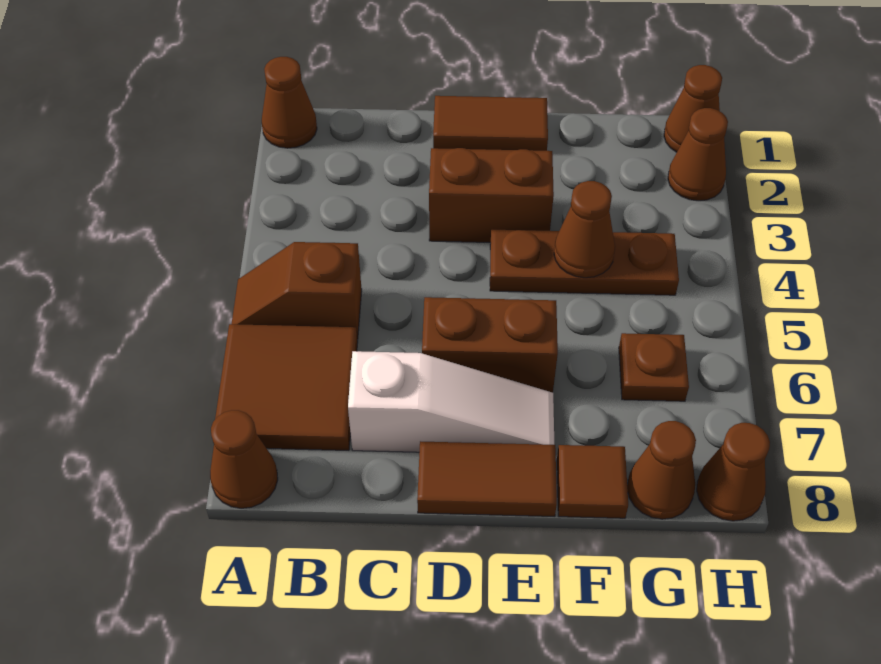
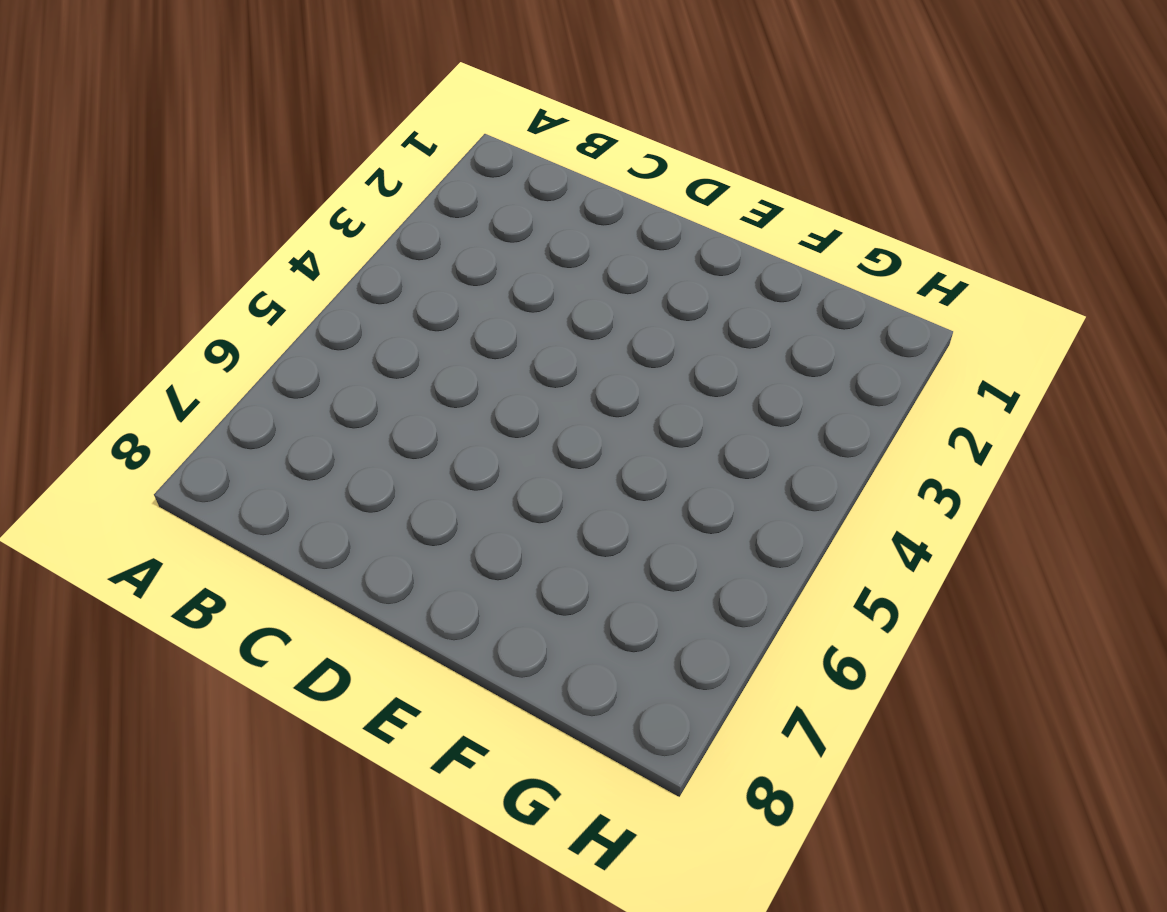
none -> brown cone A1 level 1
none -> brown slope A5:B5 level 1 top B
none -> brown tile A6:B7 level 1

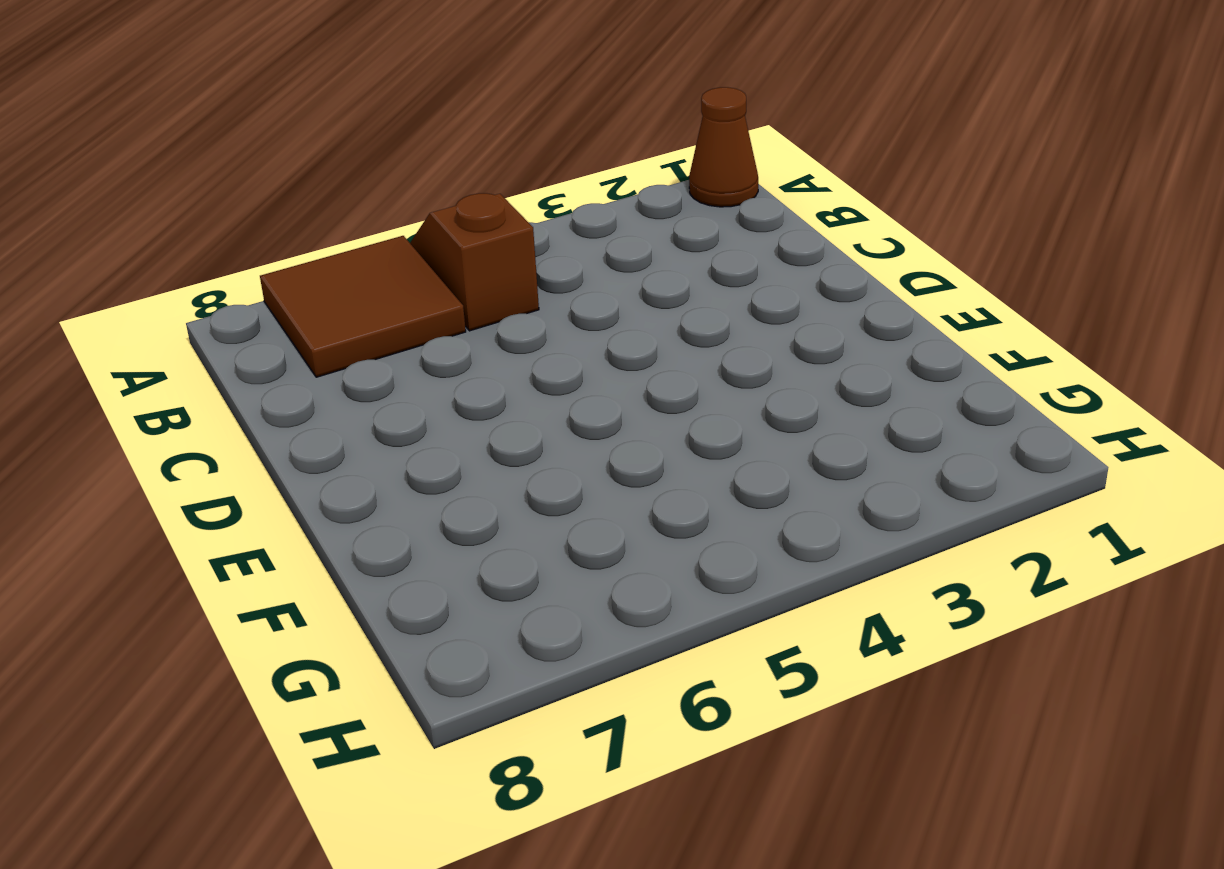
none -> brown cone A8 level 1
none -> white slope C7:E7 level 1 top C
none -> brown tile D1:E1 level 1

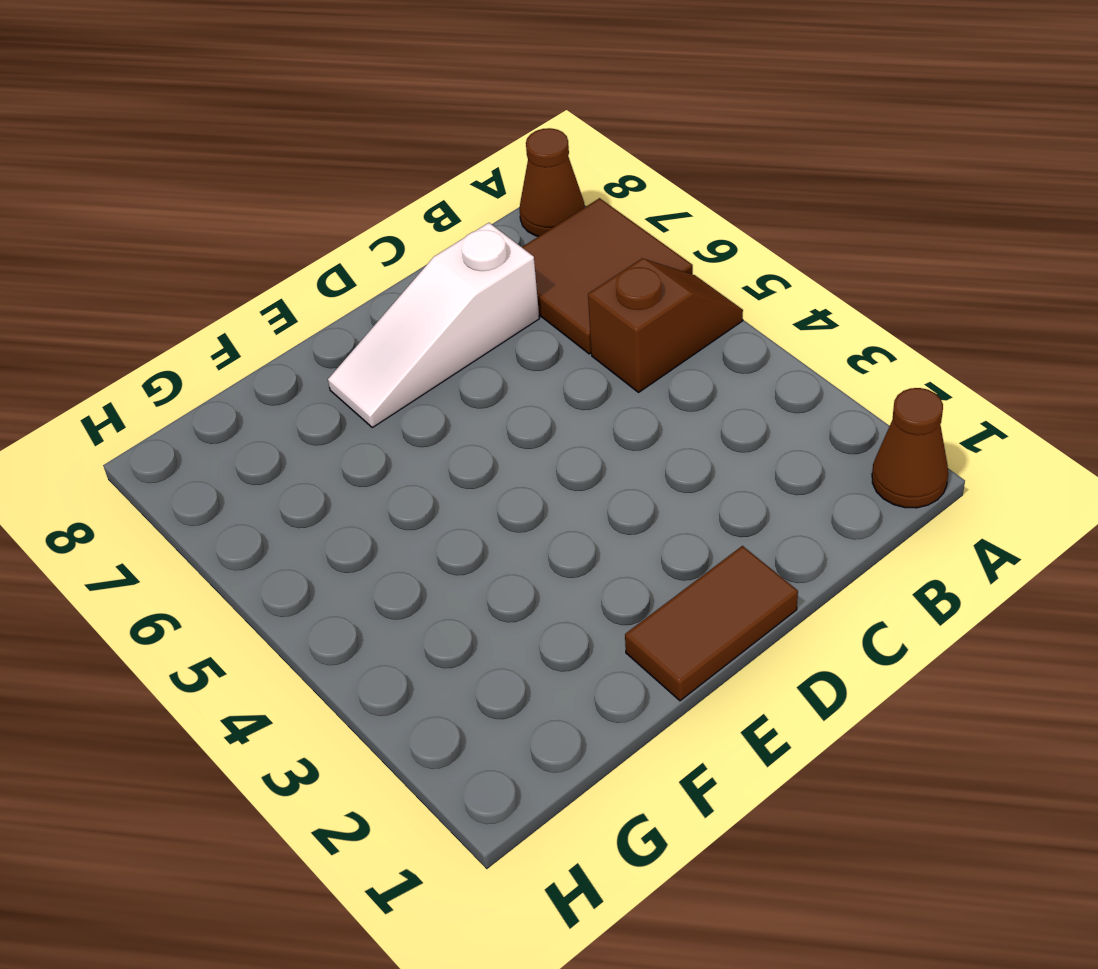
none -> brown brick D3:E3 level 1
none -> brown brick D6:E6 level 1
none -> brown tile D8:E8 level 1

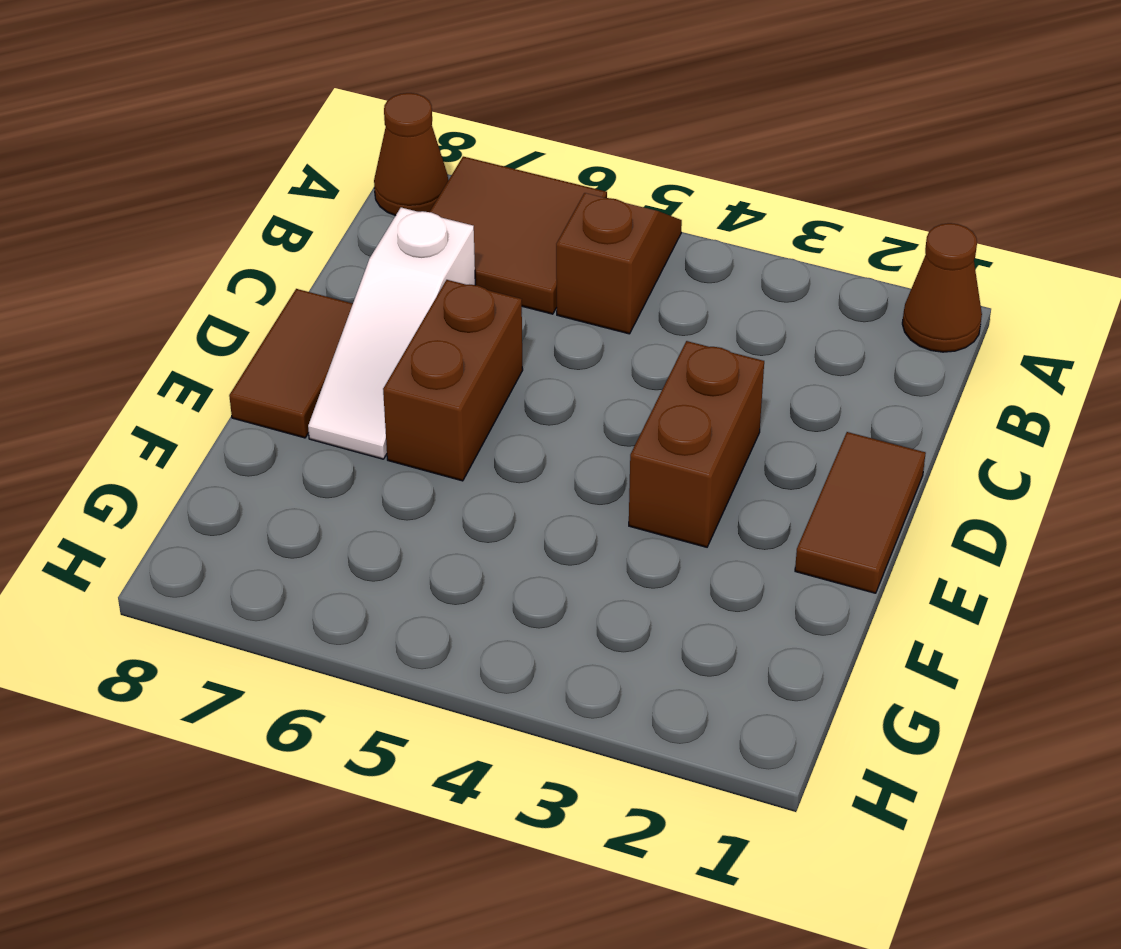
none -> brown plate E4:G4 level 1
none -> brown tile F8 level 1
none -> brown plate G6 level 1

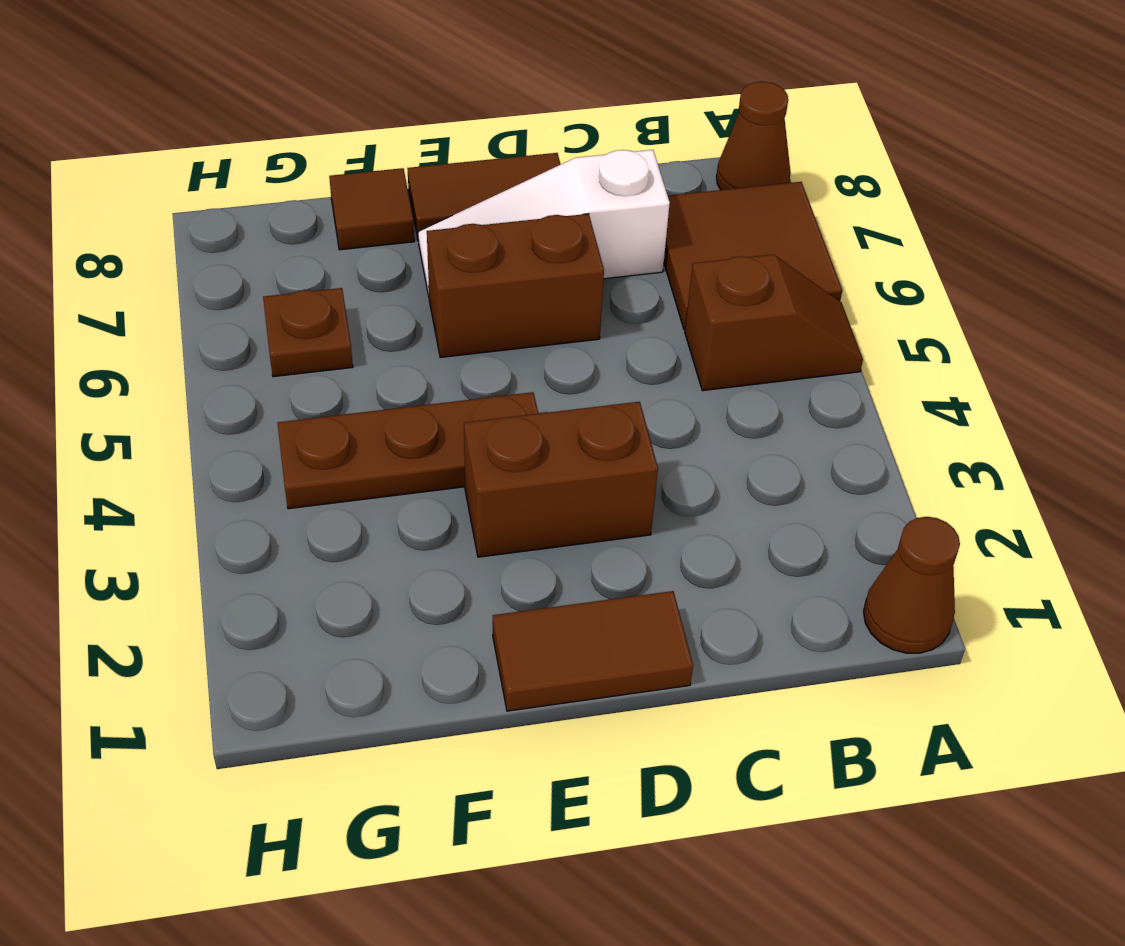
none -> brown cone G8 level 1
none -> brown cone H1 level 1
none -> brown cone H2 level 1

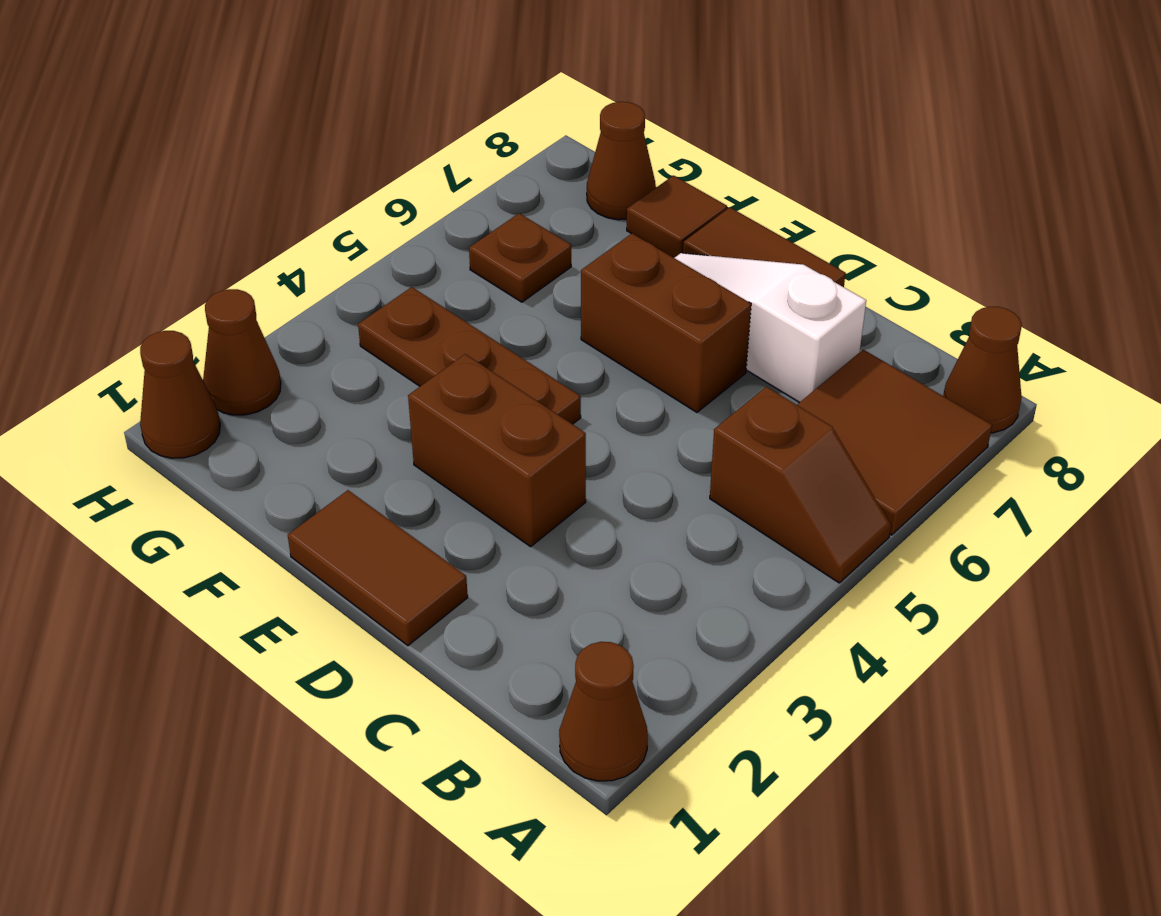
none -> brown cone H8 level 1
none -> brown cone F4 level 2

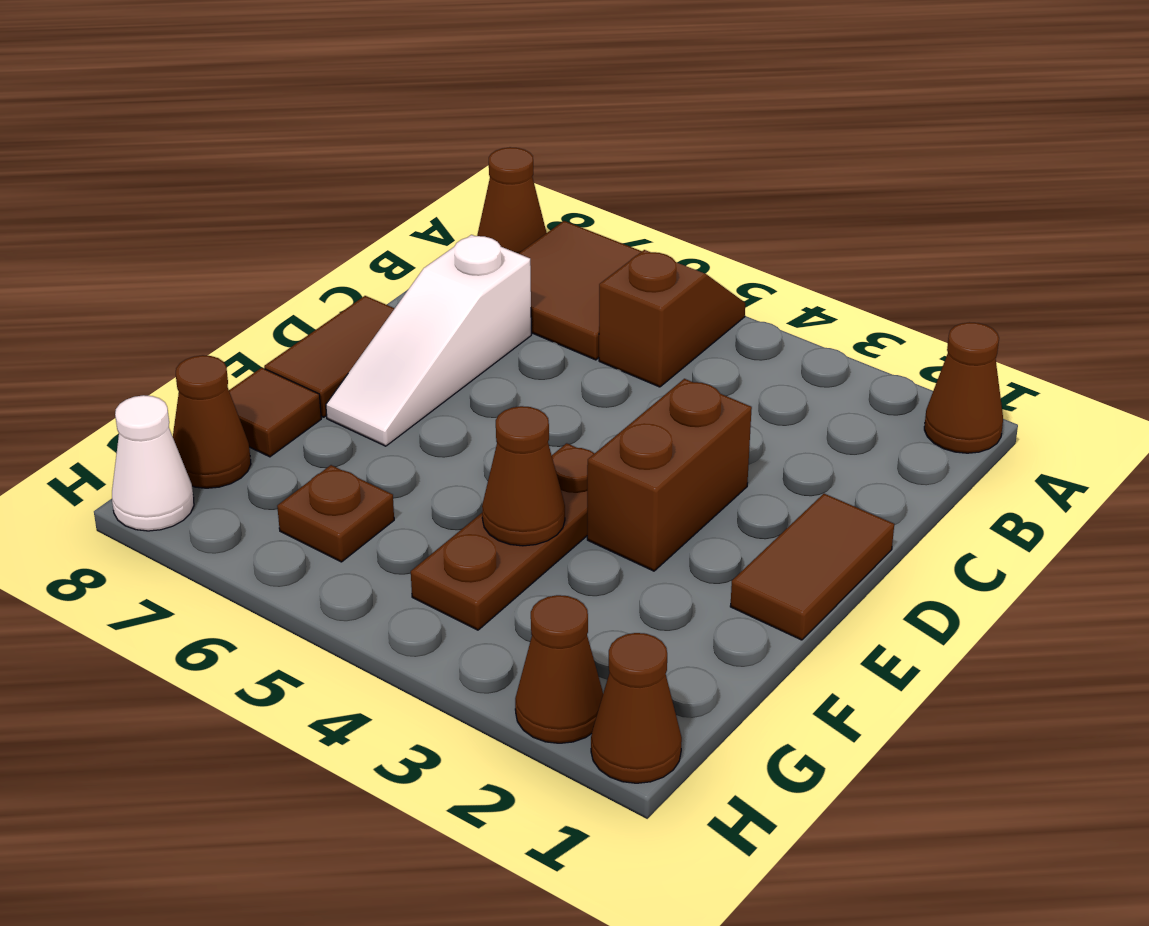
white cone H8 level 1 -> brown cone H8 level 1
none -> brown brick D6:E6 level 1

